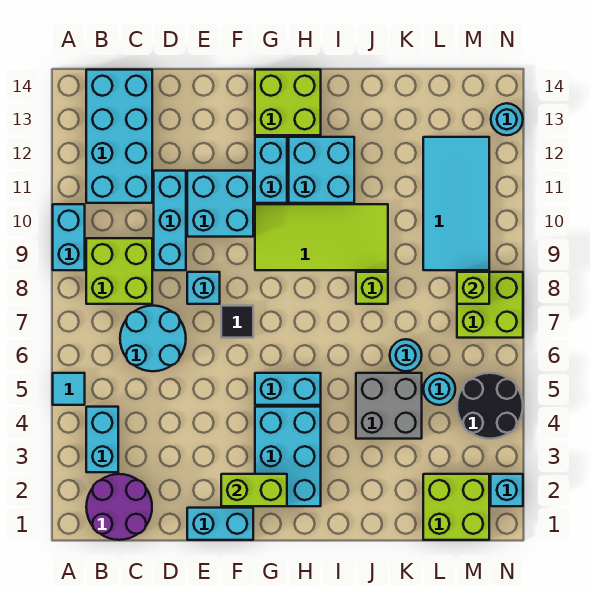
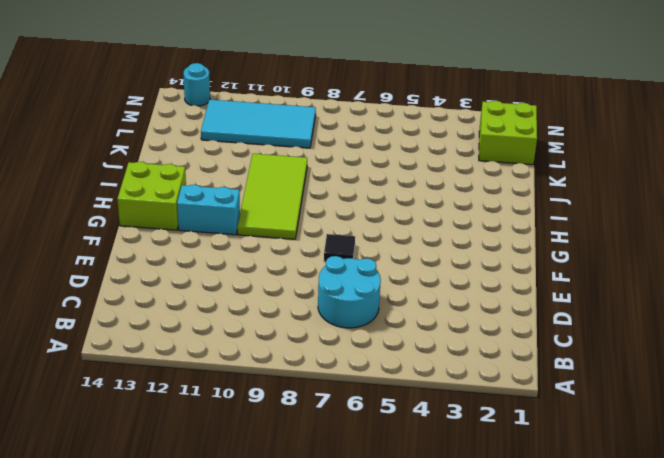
none -> cyan tile A5 level 1
none -> cyan brick A9:A10 level 1
none -> purple round brick B1:C2 level 1
none -> cyan brick B3:B4 level 1

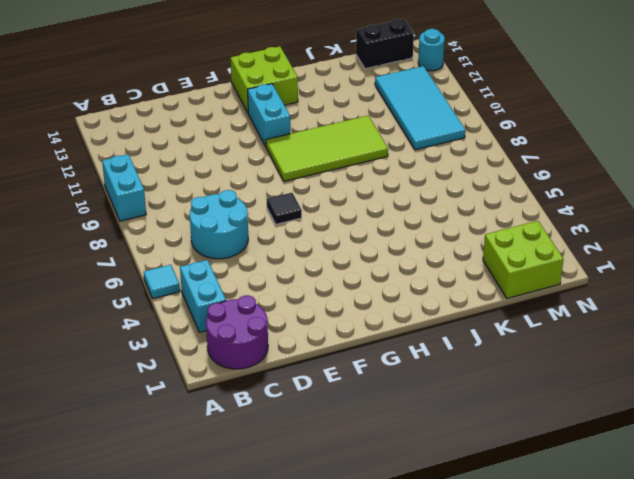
black brick L14:M14 level 1 -> none
none -> lime brick B8:C9 level 1
none -> cyan brick B11:C14 level 1
none -> cyan brick D9:D11 level 1
none -> cyan brick E1:F1 level 1

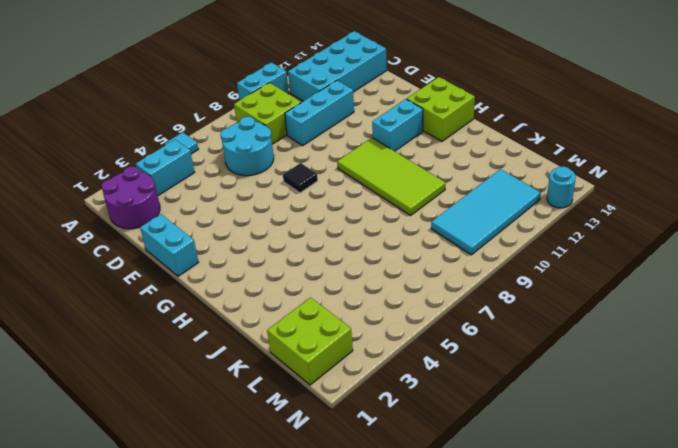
none -> cyan brick E8 level 1
none -> cyan brick E10:F11 level 1
none -> cyan brick G2:H4 level 1
none -> cyan brick G5:H5 level 1

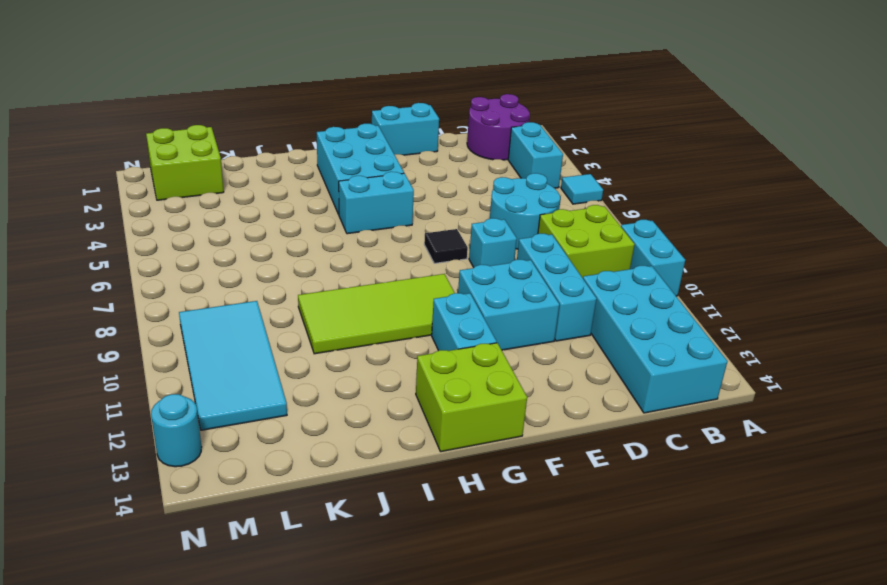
none -> cyan brick H11:I12 level 1
none -> grey brick J4:K5 level 1
none -> lime brick J8 level 1
none -> cyan round brick K6 level 1

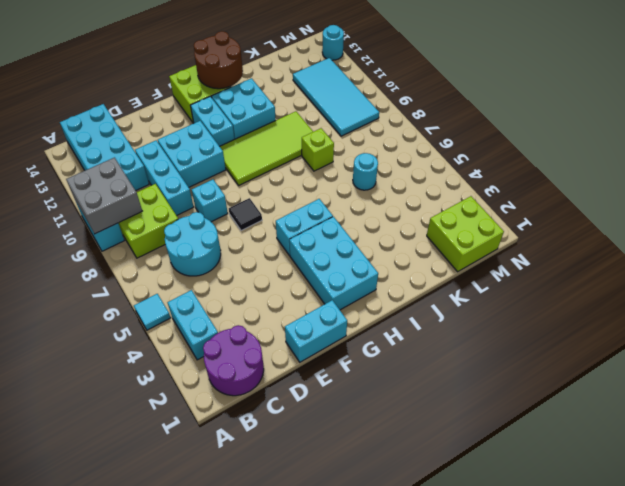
grey brick A9:B10 level 2 -> grey brick J4:K5 level 1
brown round brick H13:I14 level 2 -> none
none -> cyan round brick L5 level 1
none -> black round brick M4:N5 level 1
none -> lime brick M7:N8 level 1
none -> cyan brick N2 level 1

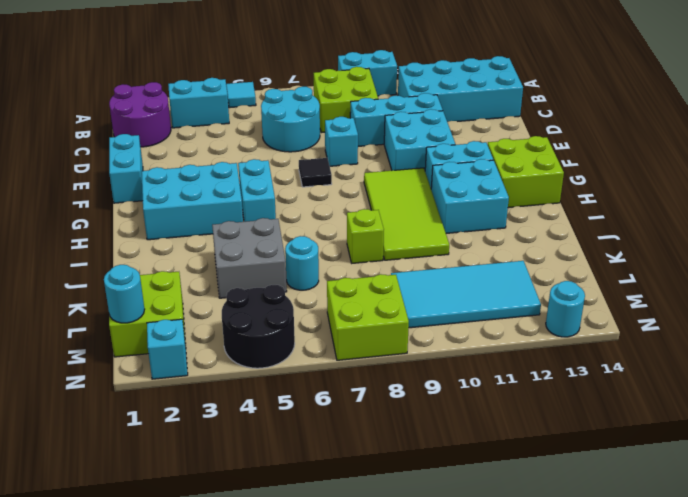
cyan round brick M1 level 2 -> cyan round brick L5 level 1
none -> lime brick F2:G2 level 2
none -> lime brick M8 level 2

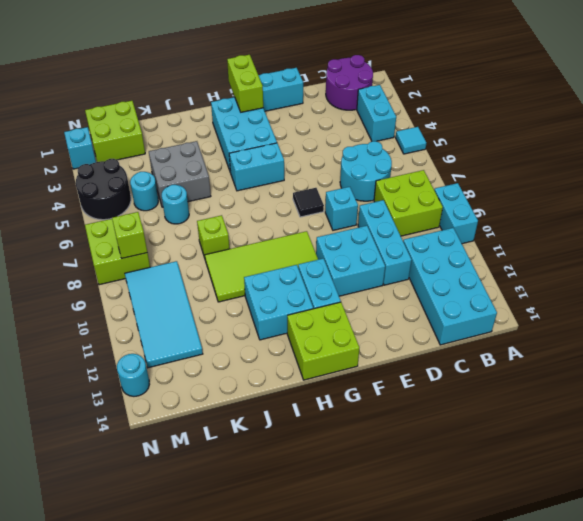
lime brick G1:G2 level 2 -> lime brick F2:G2 level 2

